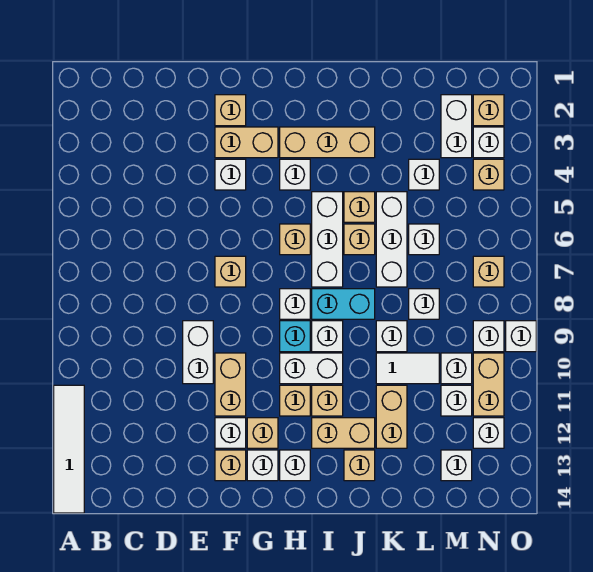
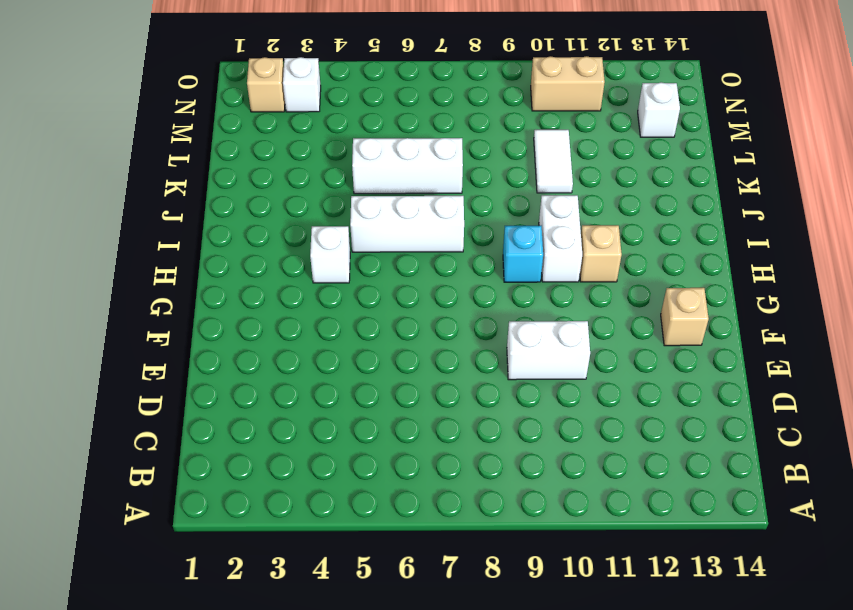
none -> white tile A11:A14 level 1
none -> tan brick F2 level 1
none -> tan brick F3:G3 level 1
none -> white brick F4 level 1

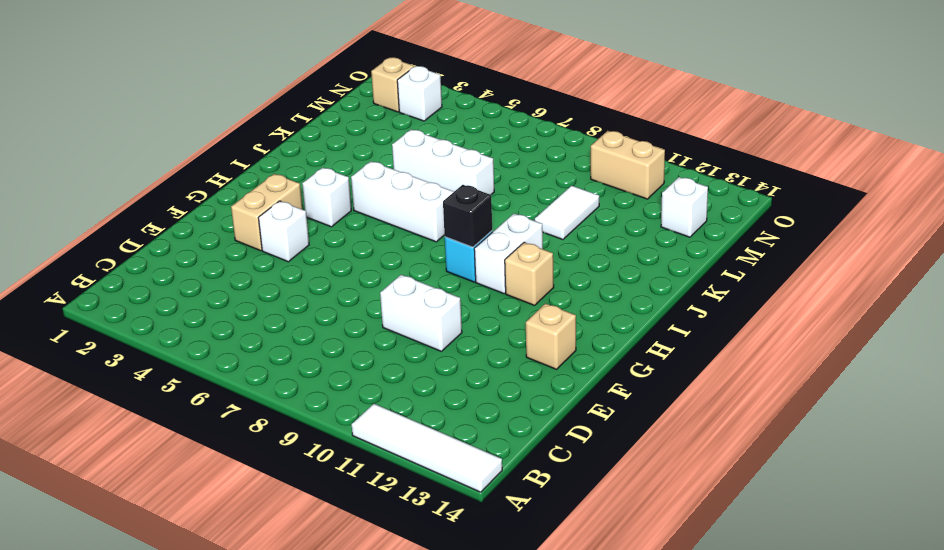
black brick H9 level 2 -> none
none -> tan brick F2 level 1
none -> tan brick F7 level 1
none -> tan brick F10:F11 level 1
none -> white brick F12 level 1

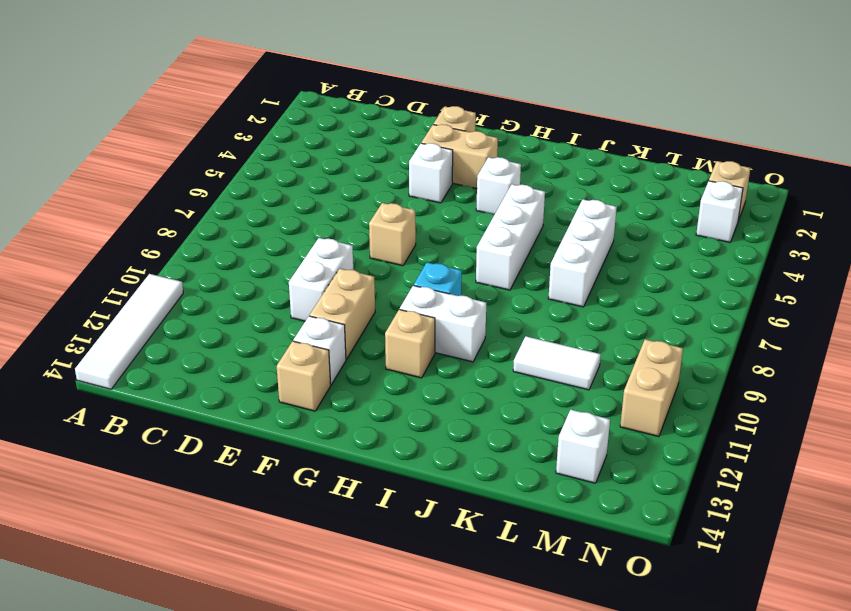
none -> tan brick G12 level 1
none -> white brick G13 level 1
none -> tan brick H3:J3 level 1
none -> tan brick H6 level 1

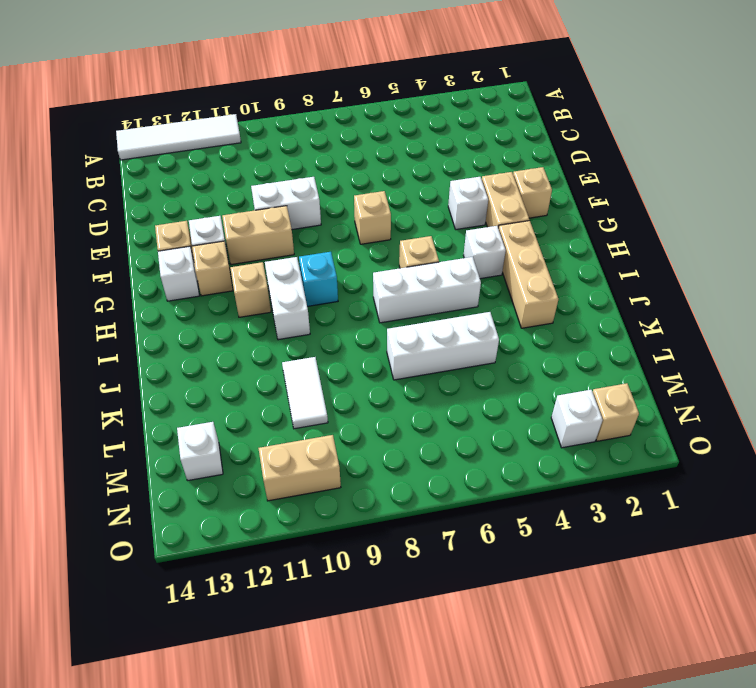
none -> white brick H8 level 1
none -> white brick H13 level 1
none -> cyan brick I8:J8 level 1
none -> white brick I9 level 1

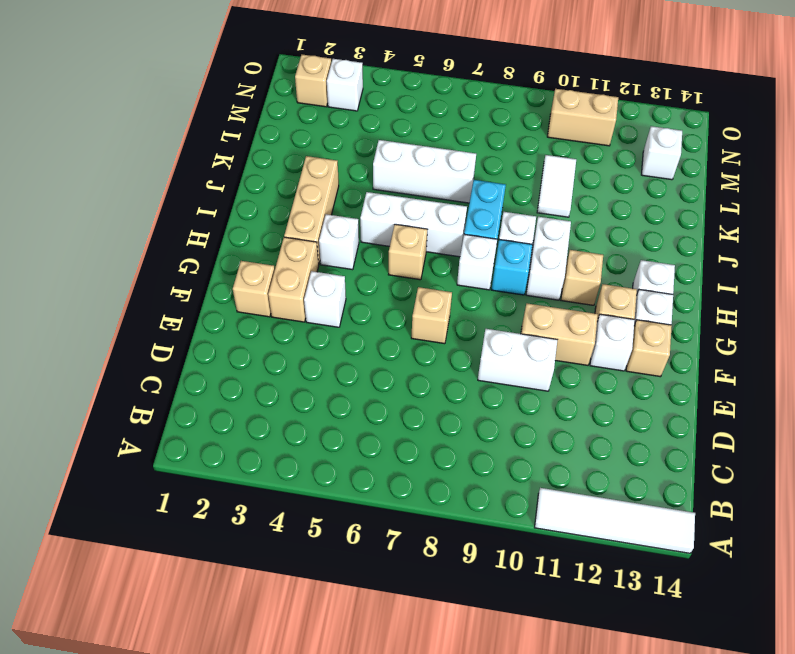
none -> tan brick I11 level 1
none -> tan brick I12:J12 level 1
none -> tan brick J5 level 1
none -> tan brick J6 level 1

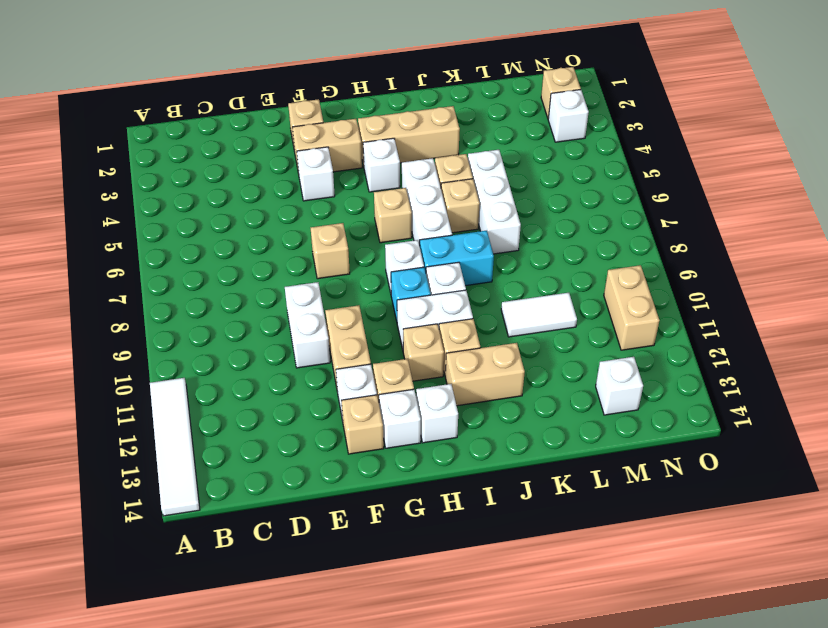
none -> tan brick J13 level 1
none -> white brick K9 level 1
none -> tan brick K11:K12 level 1
none -> white brick L4 level 1

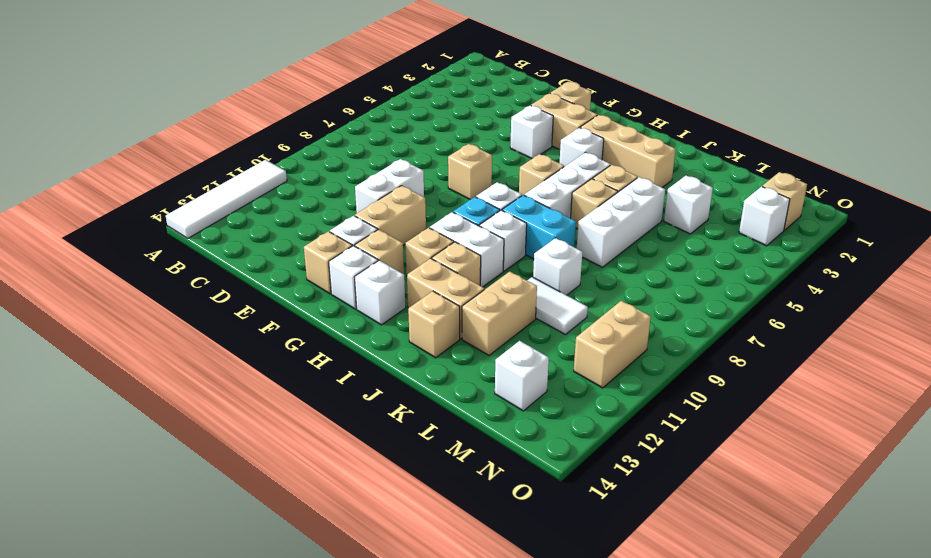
none -> white brick L6 level 1
none -> white brick L8 level 1
none -> white brick M2:M3 level 1
none -> white brick M10 level 1

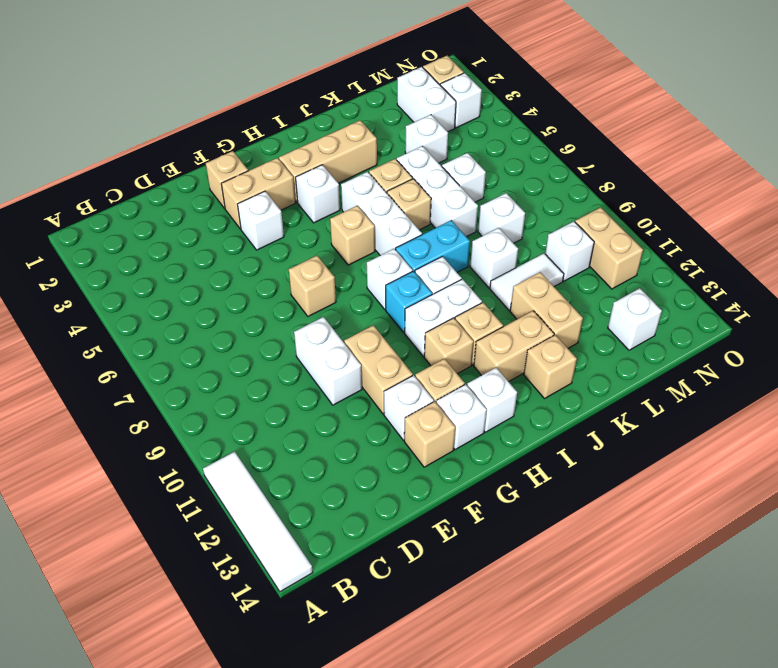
none -> white brick M11 level 1
none -> tan brick N4 level 1
none -> tan brick N7 level 1
none -> white brick N9 level 1

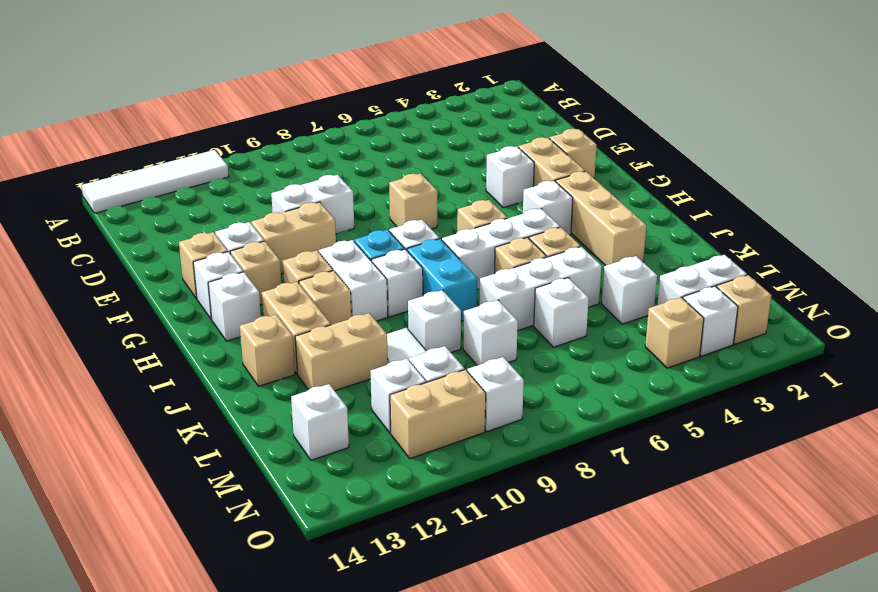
none -> tan brick N7 level 1
none -> white brick N12 level 1
none -> white brick O9 level 1

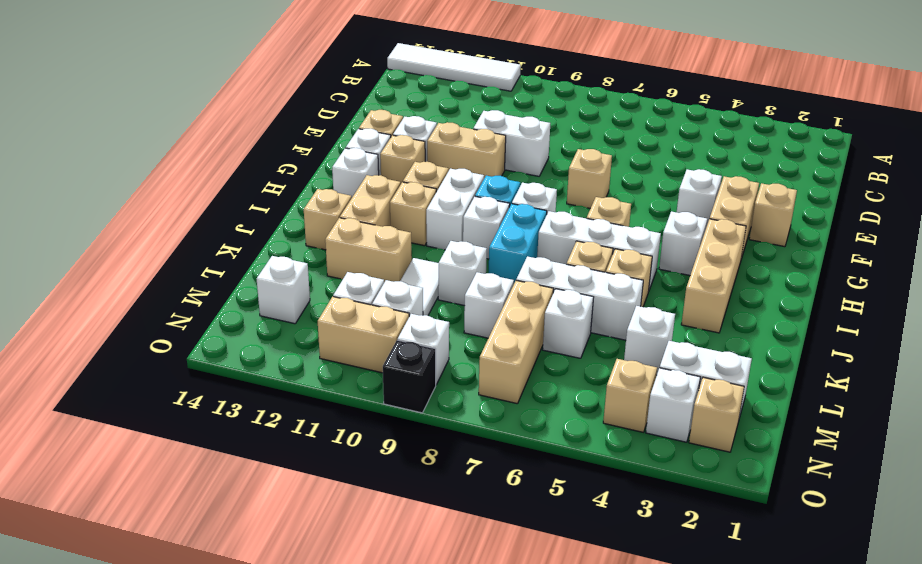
tan brick L7:N7 level 1 -> tan brick N7 level 1
black brick O9 level 1 -> white brick O9 level 1
none -> white brick N12 level 1

